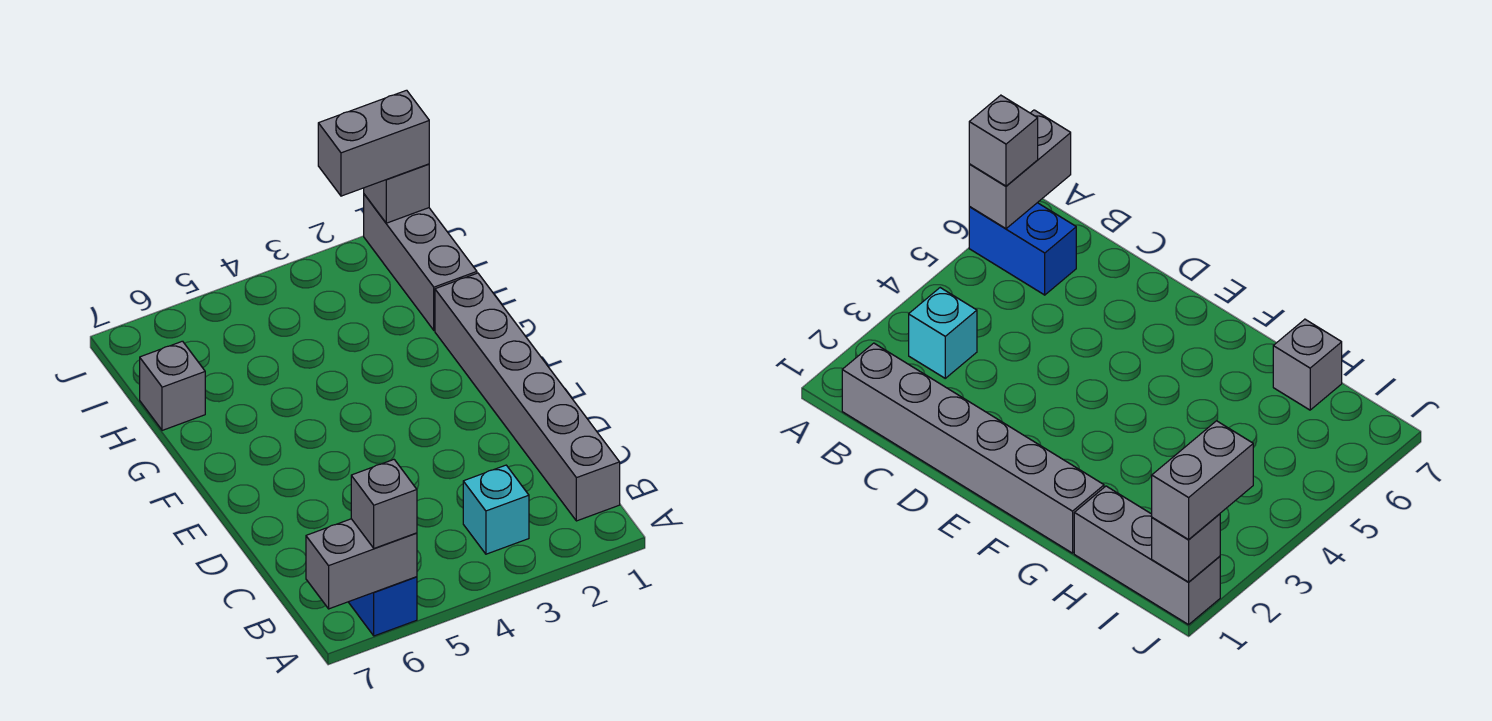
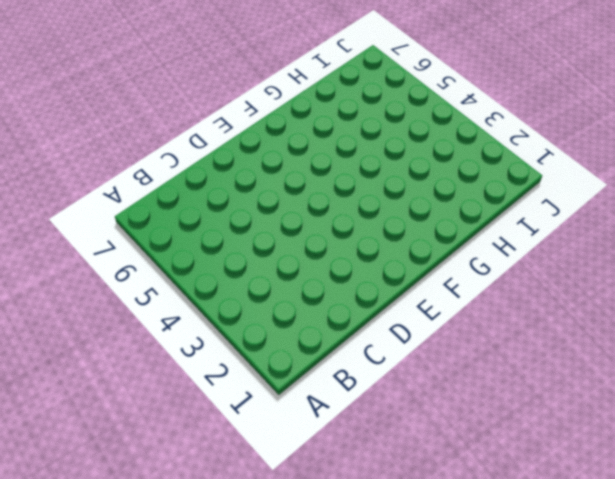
none -> blue brick A6:B6 level 1
none -> grey brick B1:G1 level 1

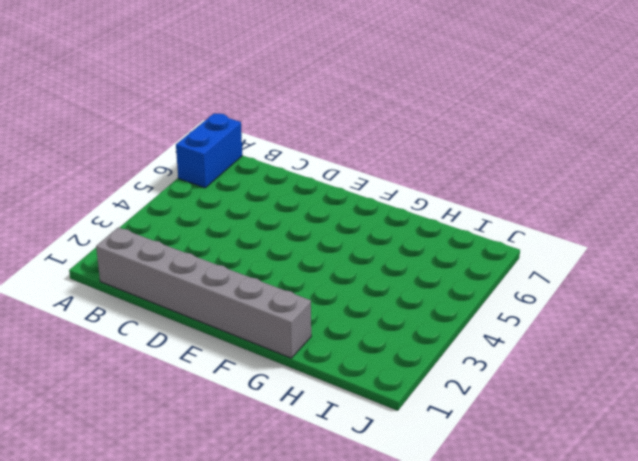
blue brick A6:A7 level 1 -> blue brick A6:B6 level 1
none -> cyan brick B3 level 1
none -> grey brick H1:J1 level 1

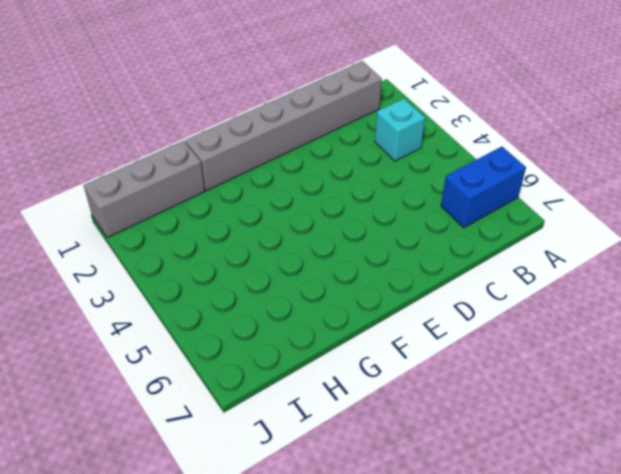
none -> grey brick H7 level 1
none -> grey brick A6:A7 level 2

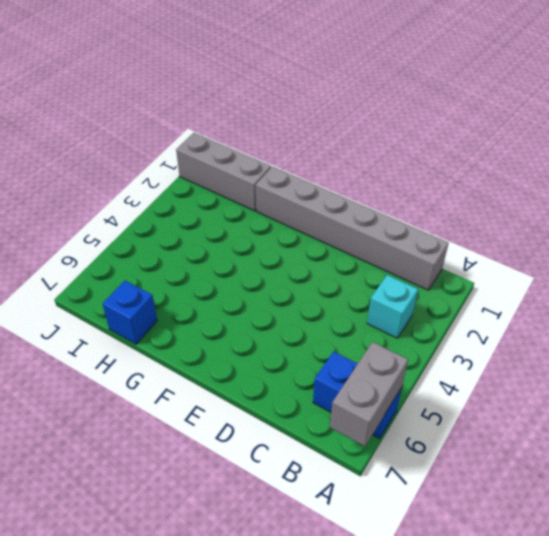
blue brick H7 level 1 -> grey brick H7 level 1
none -> grey brick J1 level 2
none -> grey brick A6 level 3

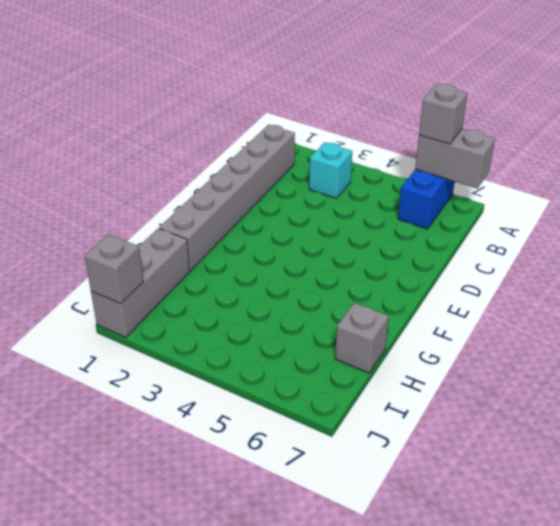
none -> grey brick J1:J2 level 3

